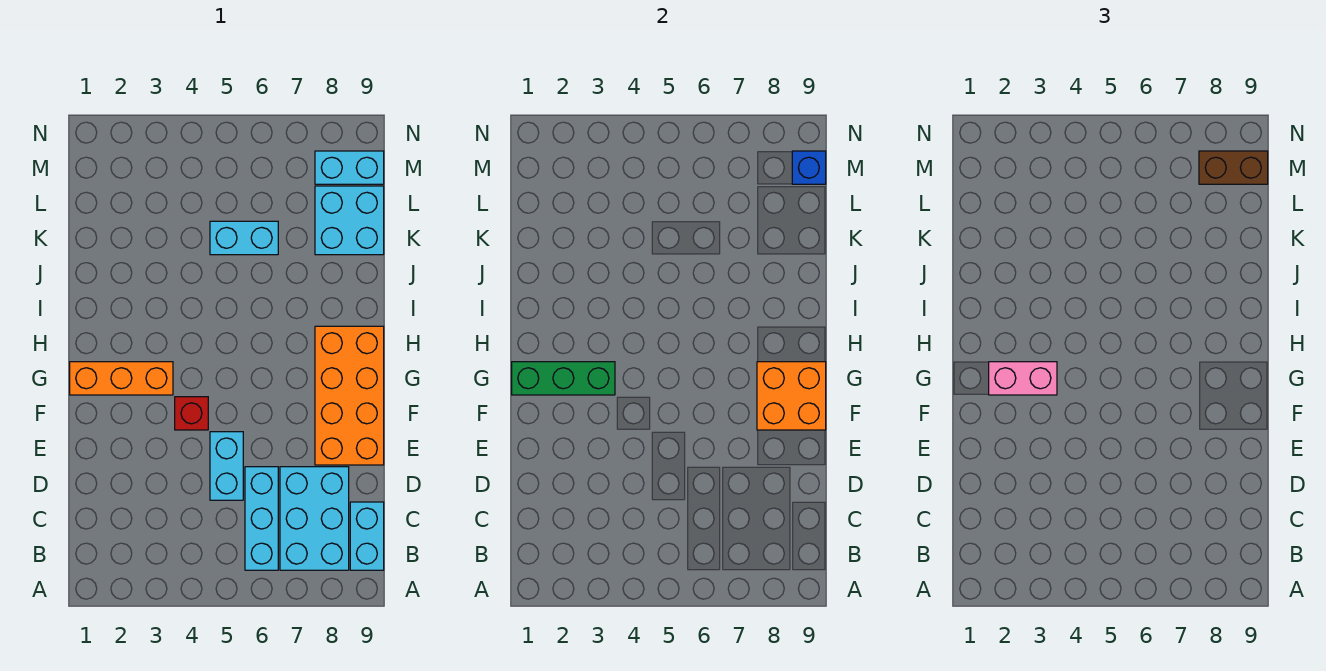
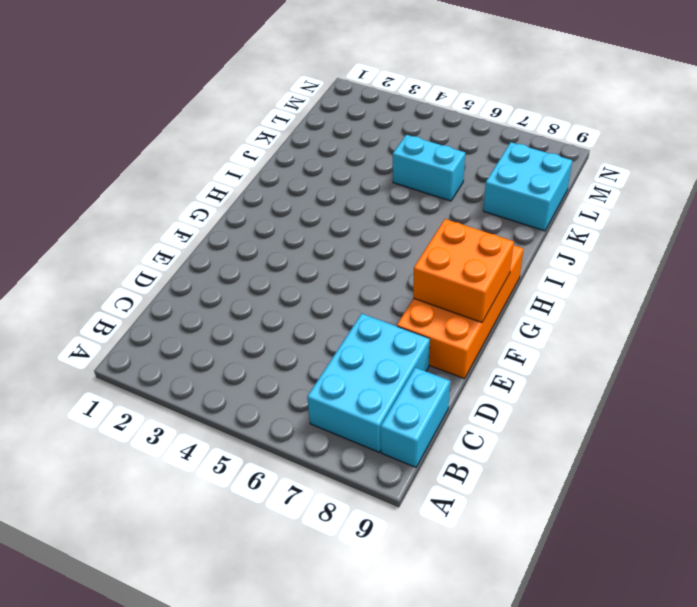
none -> cyan brick B6:D6 level 1
none -> cyan brick D5:E5 level 1
none -> red brick F4 level 1

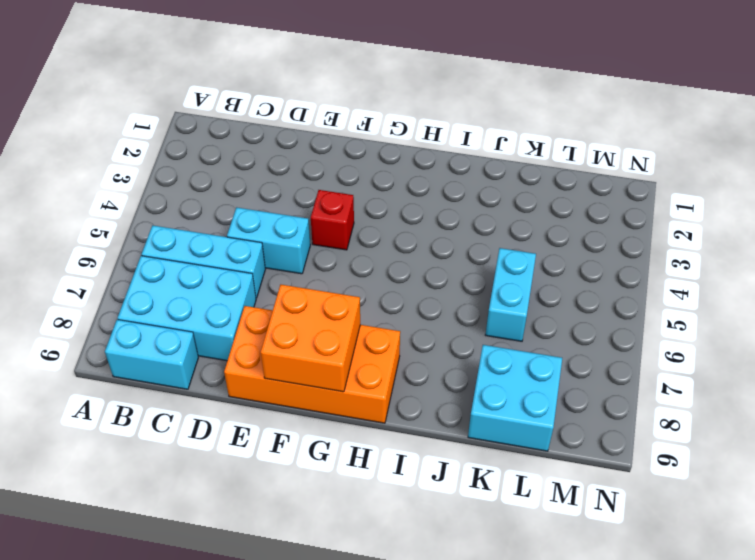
none -> orange brick G1:G3 level 1
none -> cyan brick M8:M9 level 1
none -> green brick G1:G3 level 2

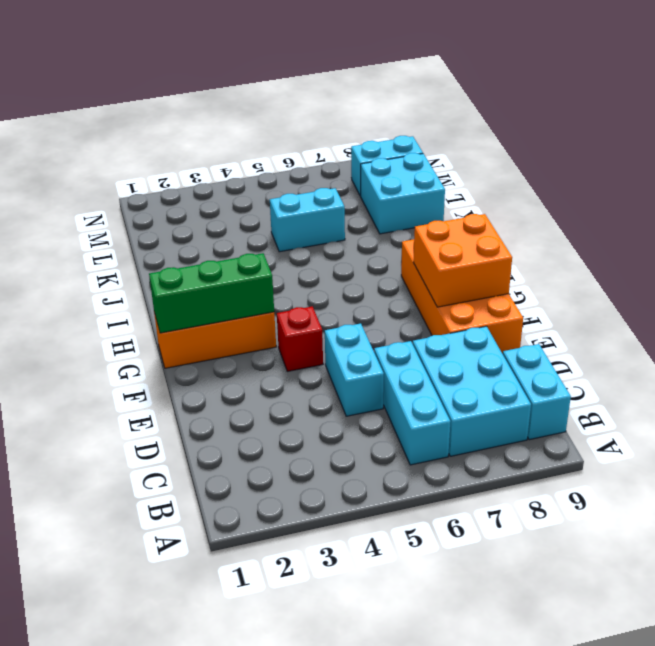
none -> blue brick M9 level 2
none -> pink brick G2:G3 level 3
none -> brown brick M8:M9 level 3

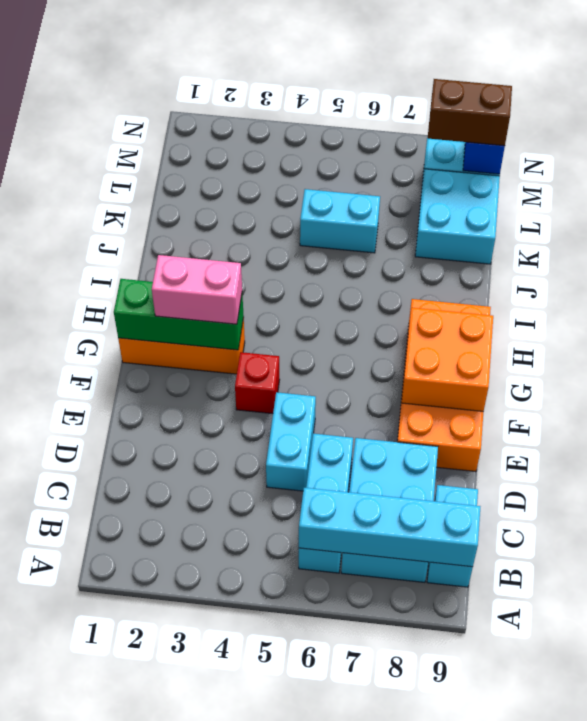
cyan brick B6:B9 level 2 -> none

